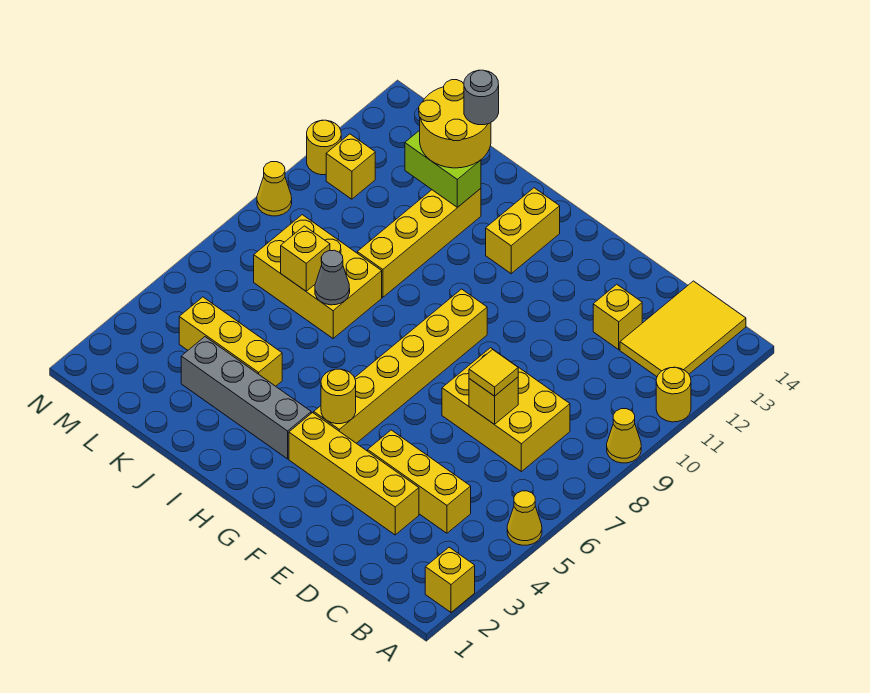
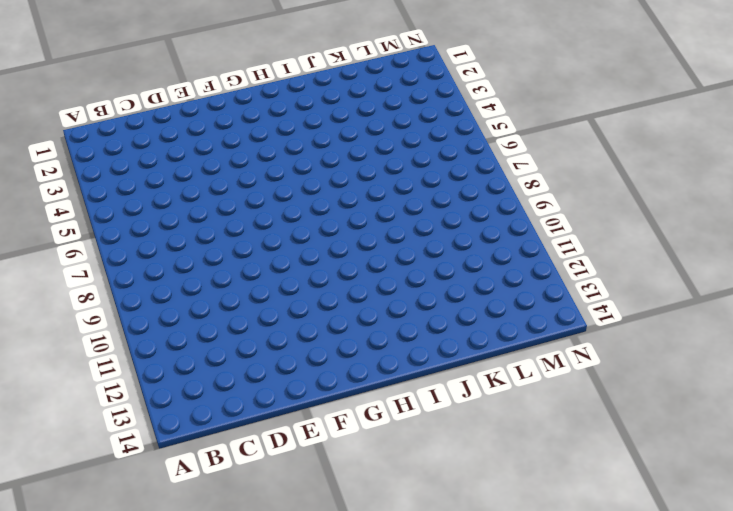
none -> yellow brick A2 level 1
none -> yellow cone A5 level 1
none -> yellow cone A9 level 1

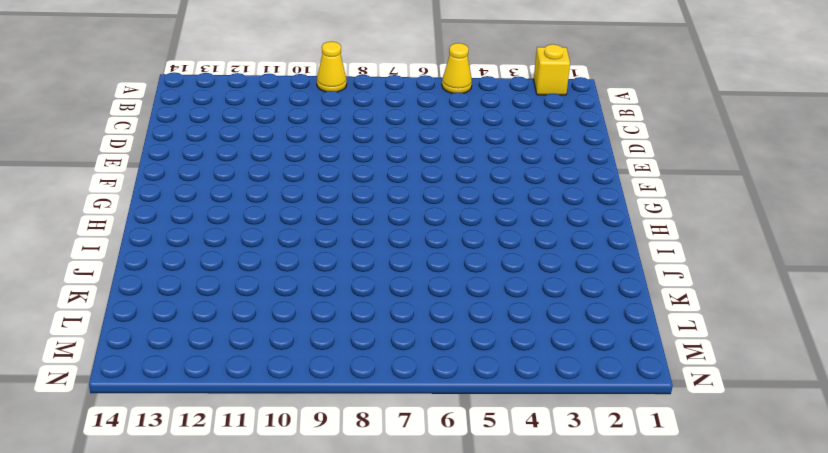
none -> yellow round brick A11 level 1
none -> yellow tile B12:C14 level 1
none -> yellow brick C4:E4 level 1

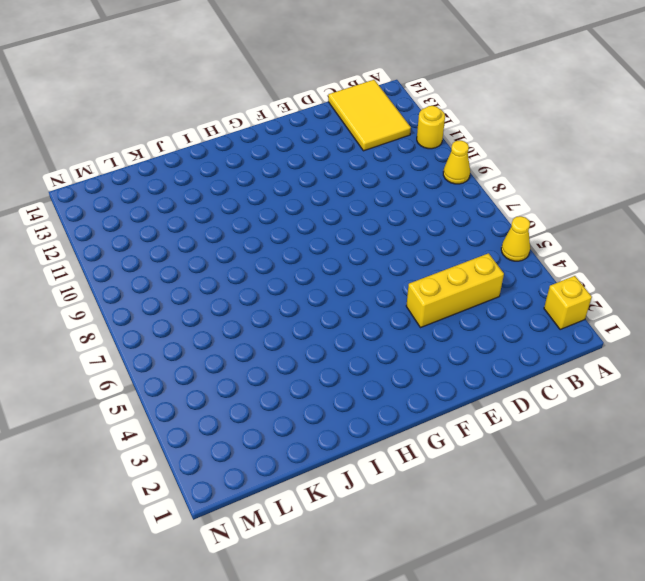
none -> yellow brick C7:E8 level 1
none -> yellow brick D3:G3 level 1
none -> yellow brick D12 level 1

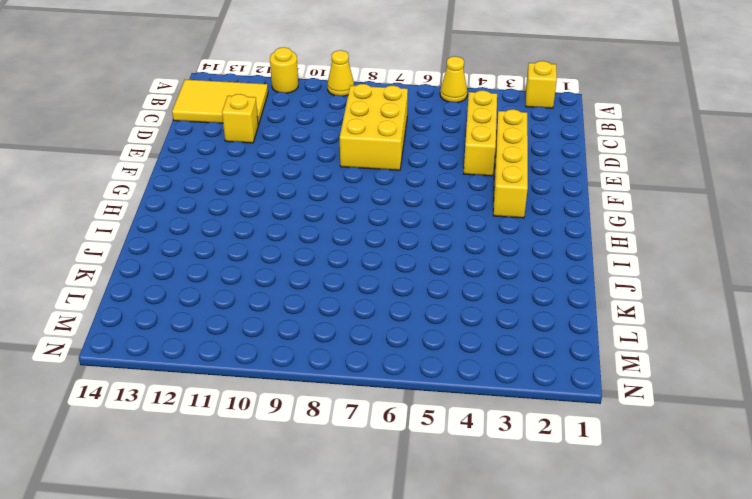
none -> yellow brick G4:G9 level 1
none -> grey brick H3:K3 level 1
none -> yellow brick H12:H13 level 1

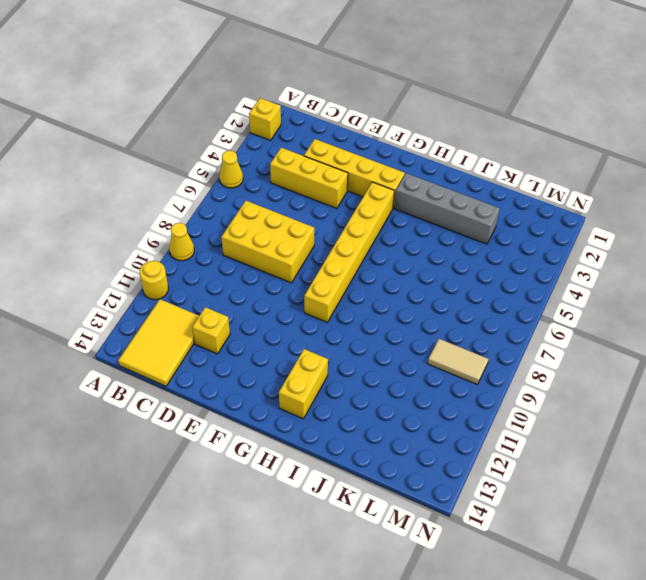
tan tile L9:M9 level 1 -> none
none -> yellow brick J4:L4 level 1
none -> yellow brick J7:L8 level 1
none -> yellow brick J9:J12 level 1

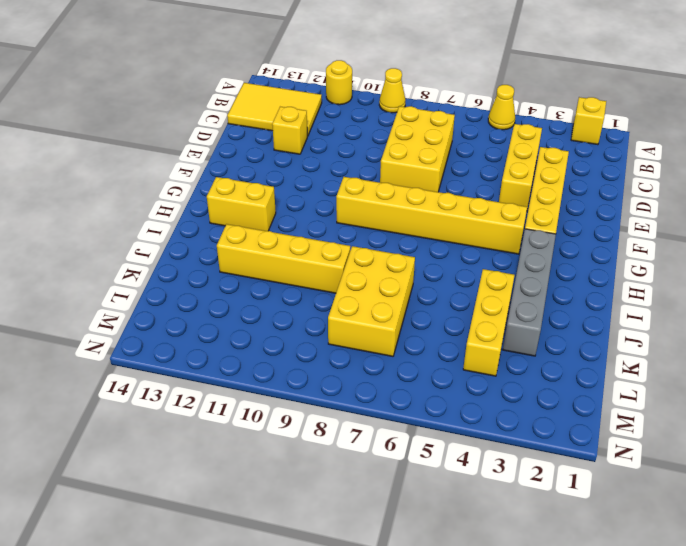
none -> yellow brick M11 level 1
none -> yellow cone N9 level 1
none -> yellow round brick N11 level 1

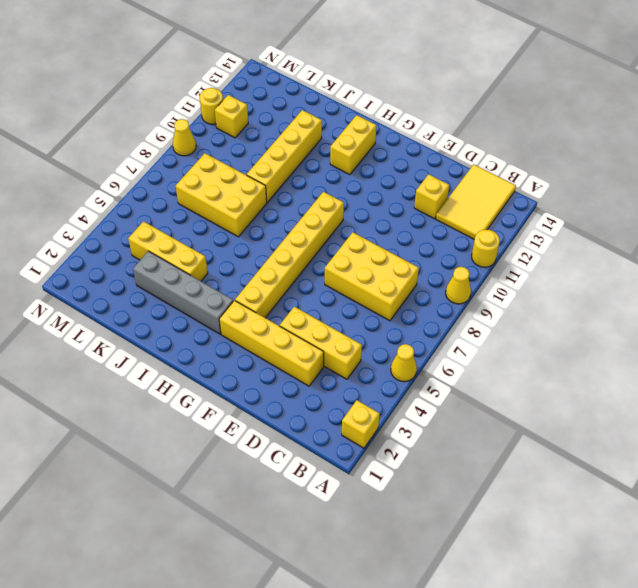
none -> yellow brick D7 level 2
none -> yellow round brick G4 level 2
none -> grey cone J7 level 2

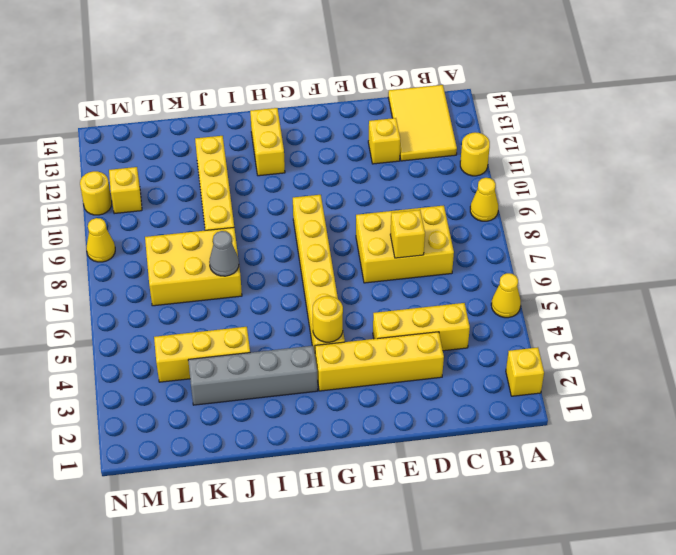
none -> lime brick J12:K12 level 2
none -> yellow brick K7 level 2
none -> yellow tile D7 level 3

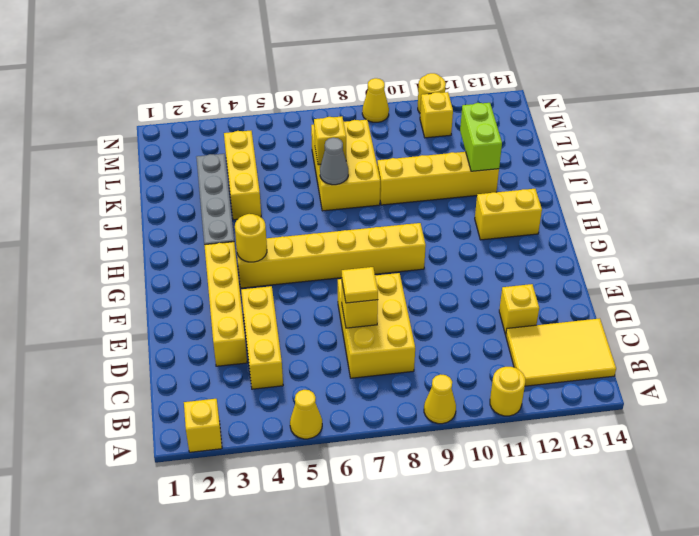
none -> yellow round brick J12:K13 level 3
none -> grey round brick J13 level 4

